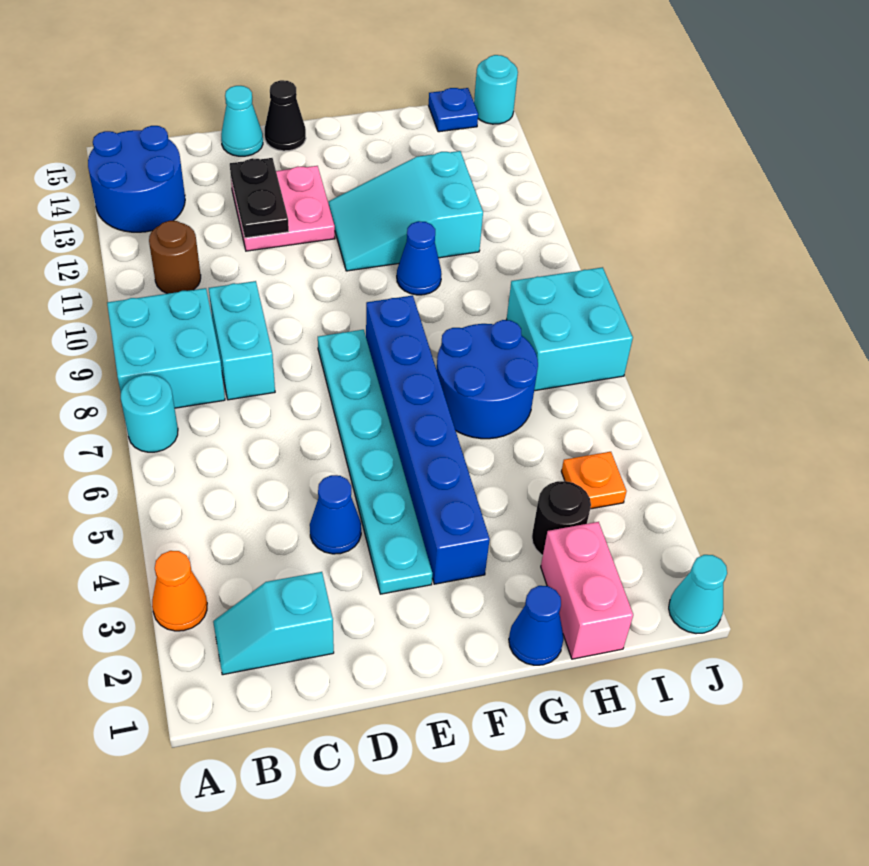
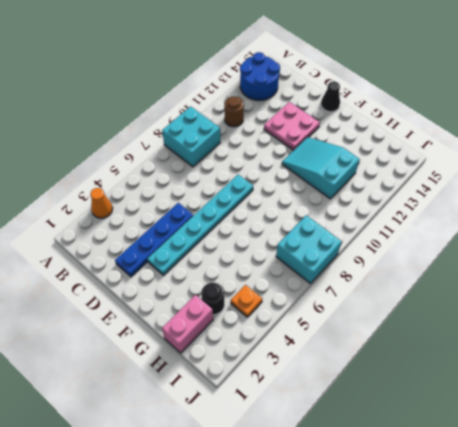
blue plate D2:D5 level 1 -> blue cone D4 level 1
none -> cyan round brick A7 level 1
none -> cyan slope B2:C2 level 1 top C
none -> cyan brick C8:C9 level 1

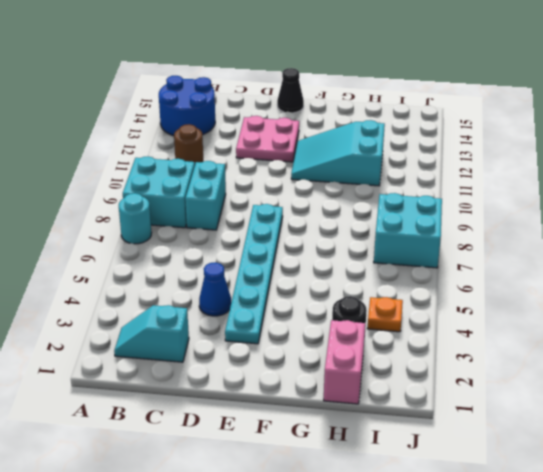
none -> orange cone A3 level 1
none -> cyan cone D15 level 1
none -> blue brick F3:F8 level 1

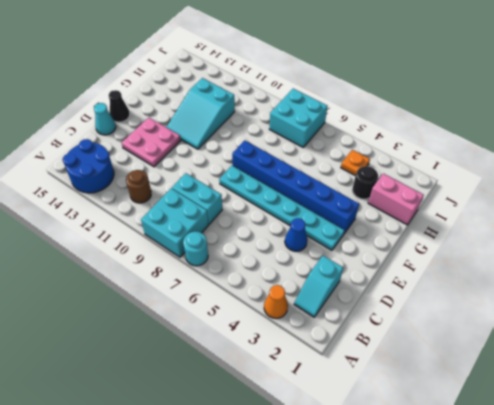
none -> blue cone G1 level 1
none -> blue round brick G6:H7 level 1
none -> blue cone G10 level 1

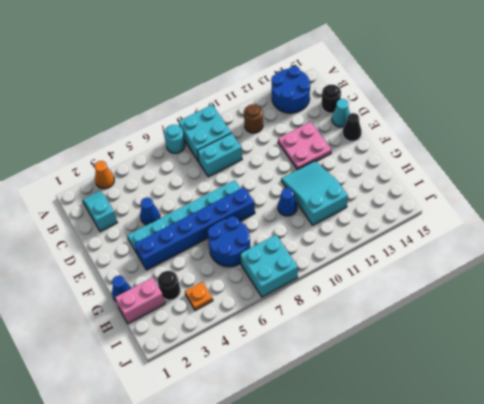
black round brick C15 level 1 -> none
none -> blue plate I15 level 1
none -> cyan cone J1 level 1
none -> cyan round brick J15 level 1

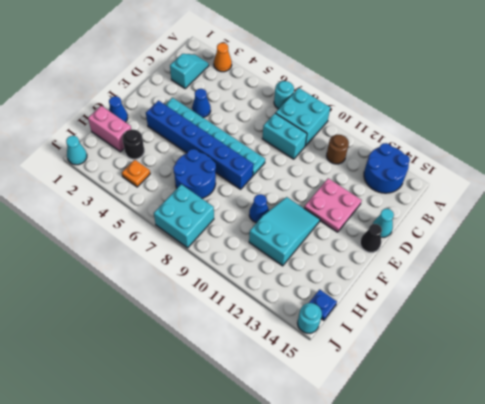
none -> black plate D12:D13 level 2

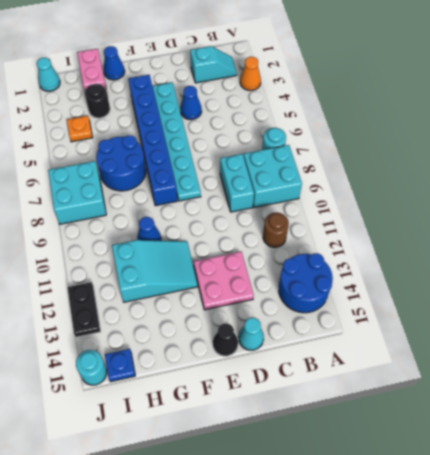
black plate J12:J13 level 1 -> black plate D12:D13 level 2

